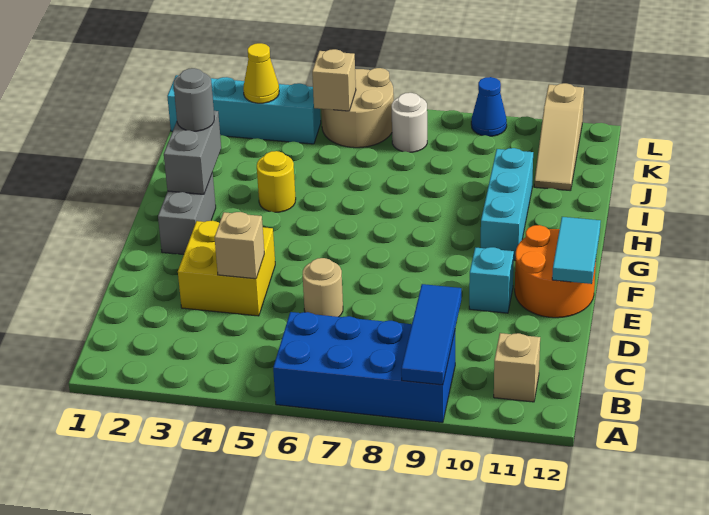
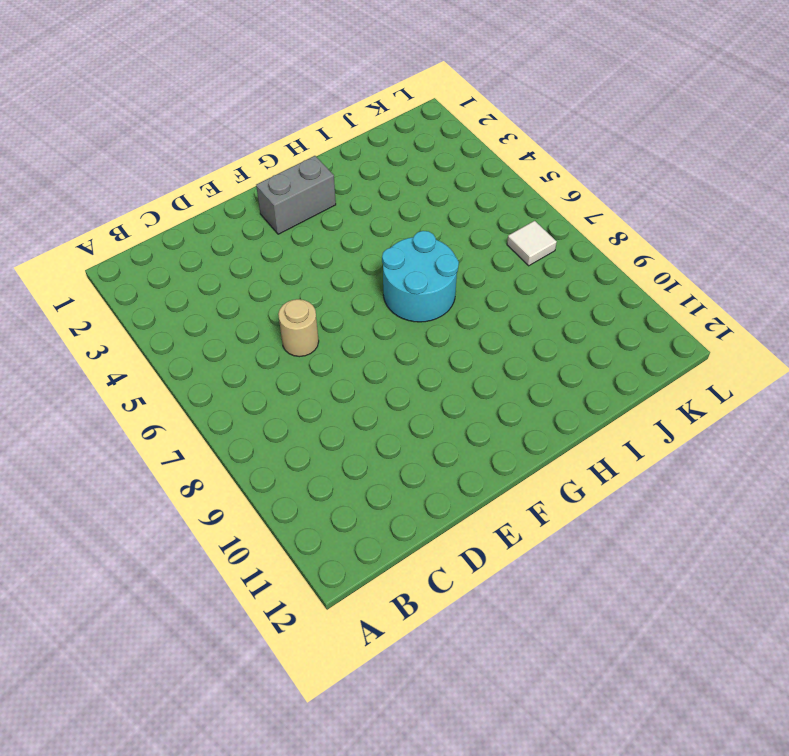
cyan round brick G6:H7 level 1 -> none
white tile K7 level 1 -> white round brick K7 level 1
none -> blue brick A6:B9 level 1
none -> tan brick B11 level 1
none -> yellow brick D3:E4 level 1

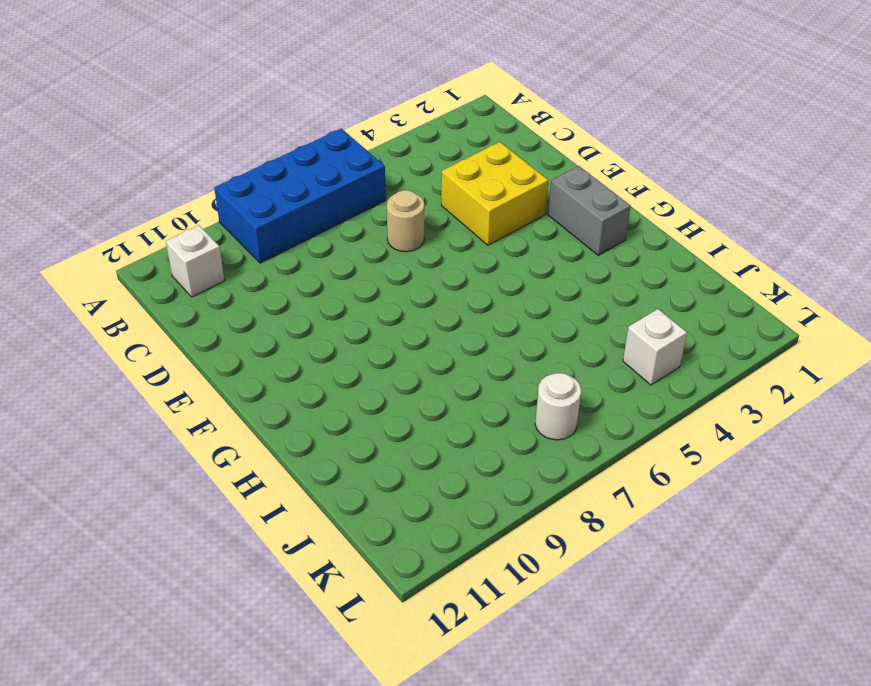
white brick B11 level 1 -> tan brick B11 level 1
white brick K4 level 1 -> cyan brick K1:K4 level 1
none -> cyan brick E10 level 1
none -> orange round brick E11:F12 level 1
none -> cyan brick G10:I10 level 1

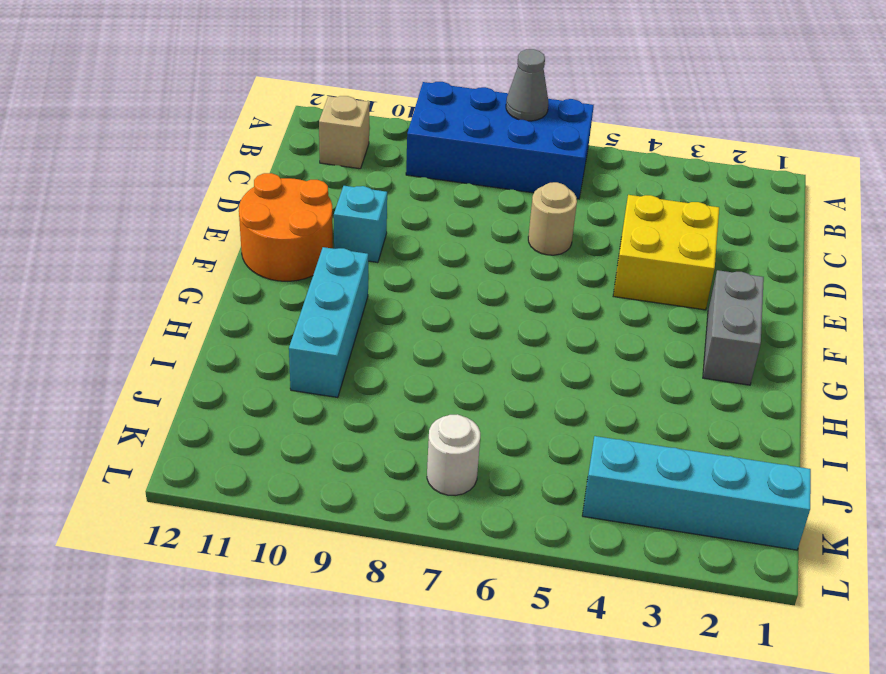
grey cone A7 level 2 -> none
none -> yellow round brick H4 level 1
none -> tan slope J11:L11 level 1 top L
none -> tan round brick K5:L6 level 1

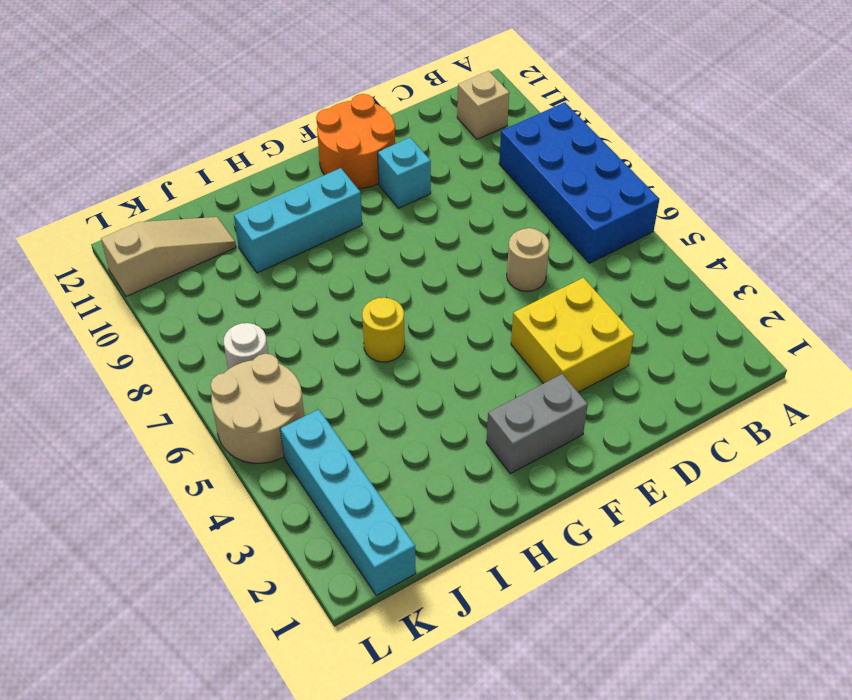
yellow round brick H6 level 1 -> yellow round brick H4 level 1
none -> blue cone L9 level 1
none -> blue tile A9:C9 level 2
none -> tan brick D4 level 2

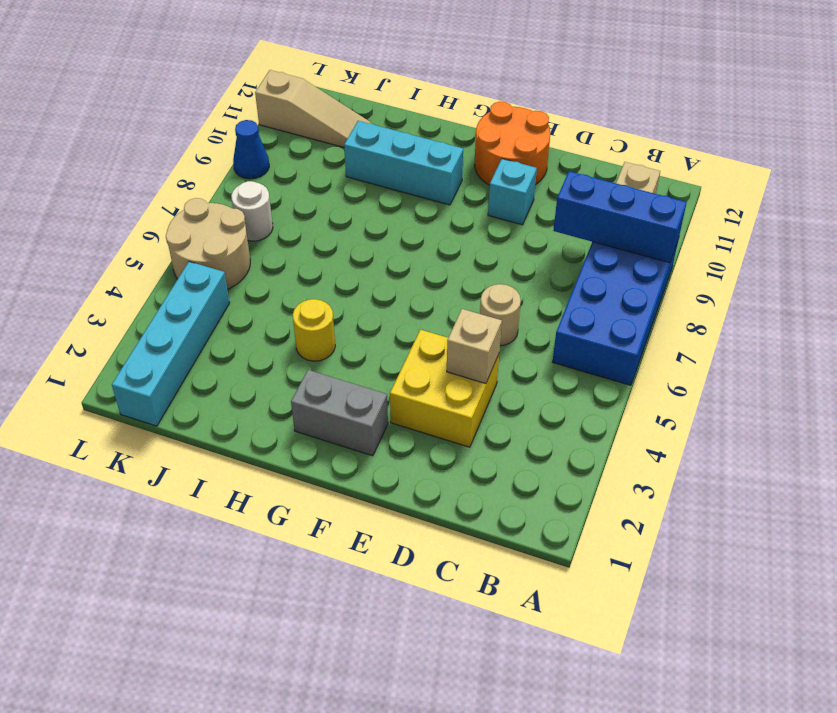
blue brick A9:C9 level 2 -> blue tile A9:C9 level 2
none -> cyan tile E12:F12 level 2
none -> grey brick G2:H2 level 2
none -> yellow cone K3 level 2

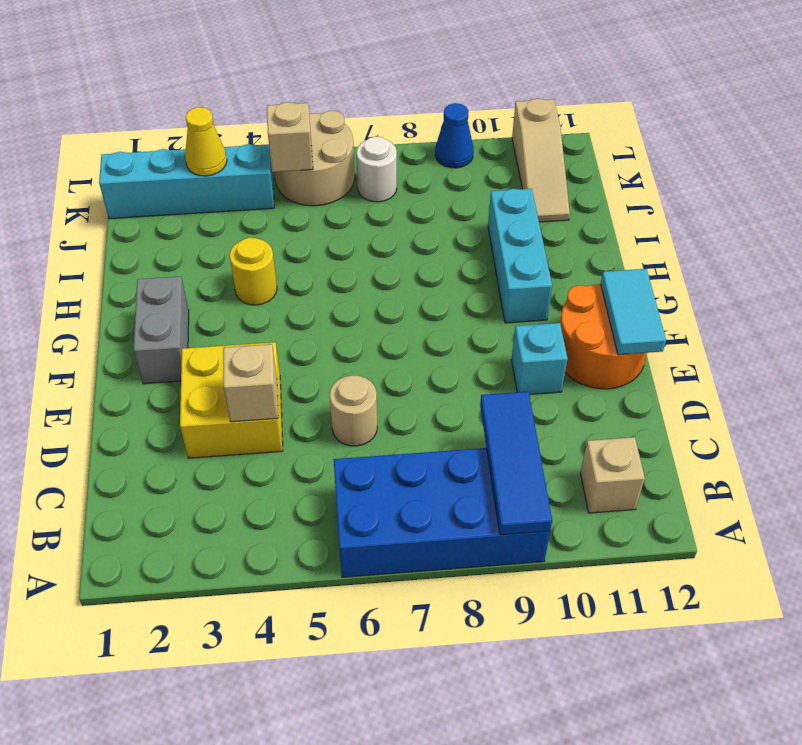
none -> grey brick G2:H2 level 2
none -> grey round brick H2 level 3

